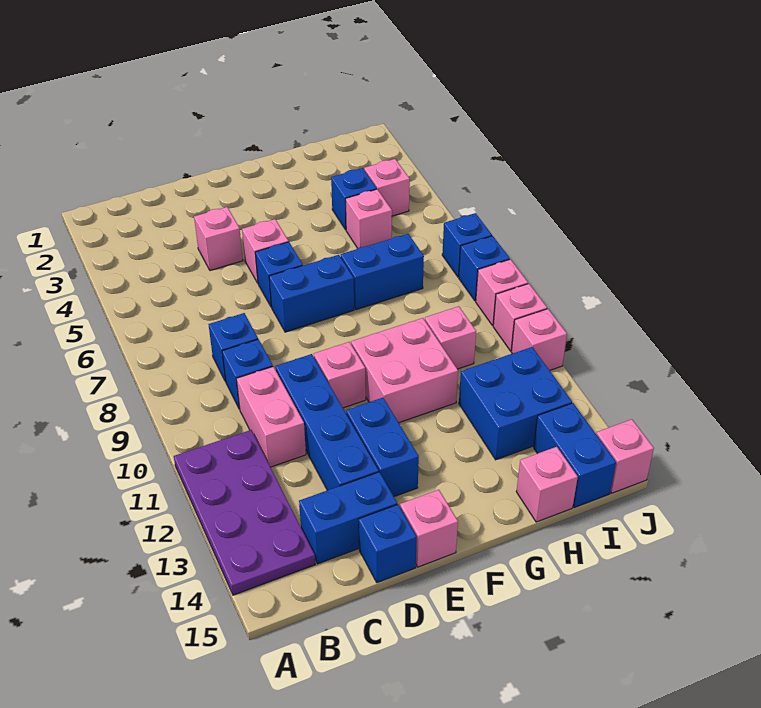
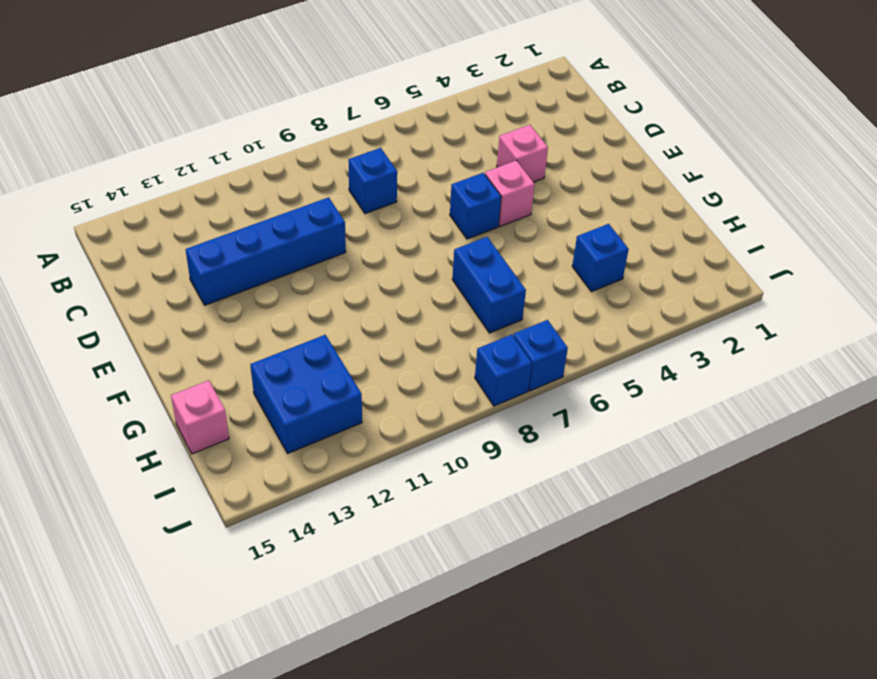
none -> purple plate A11:B14 level 1
none -> blue brick C9 level 1
none -> pink brick C10:C11 level 1

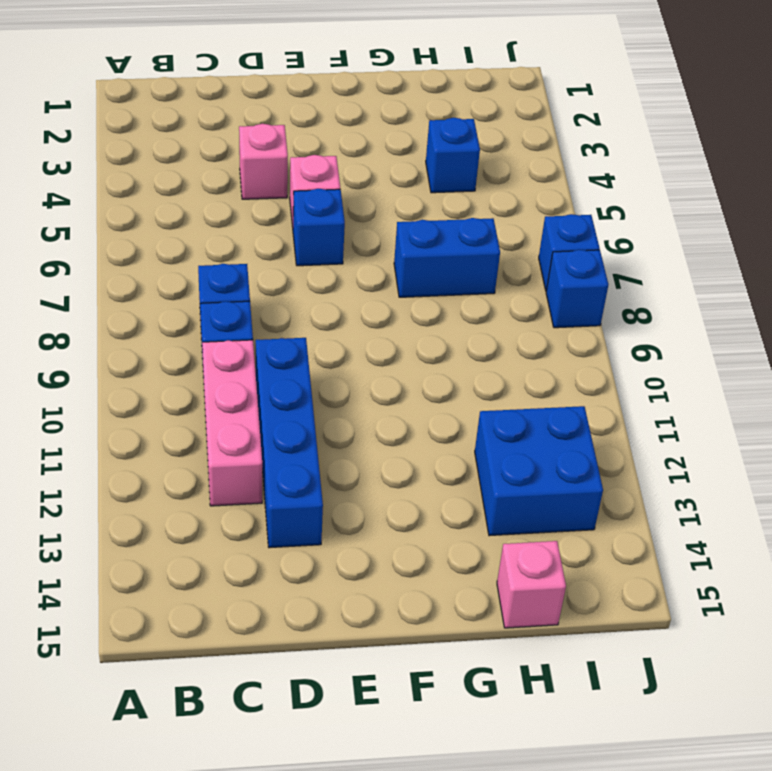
pink brick C10:C12 level 1 -> pink brick C10:C11 level 1
none -> purple plate A11:B14 level 1
none -> blue brick C14:D14 level 1
none -> blue brick D15 level 1

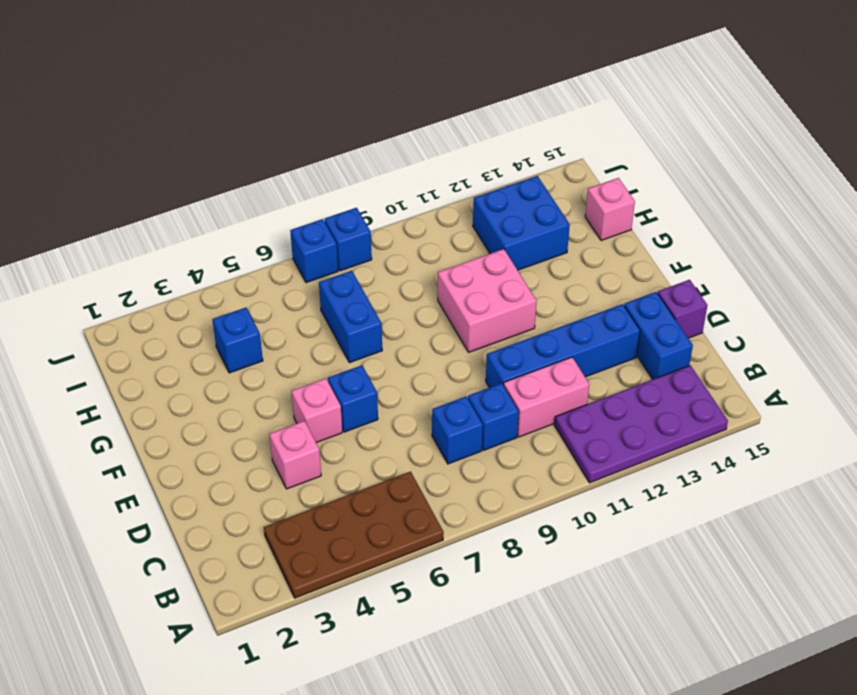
brown plate A3:B6 level 1 -> none
purple brick D15 level 1 -> blue brick D15 level 1
none -> blue brick E7:F7 level 1
none -> pink brick E10 level 1
none -> blue brick E12:E13 level 1

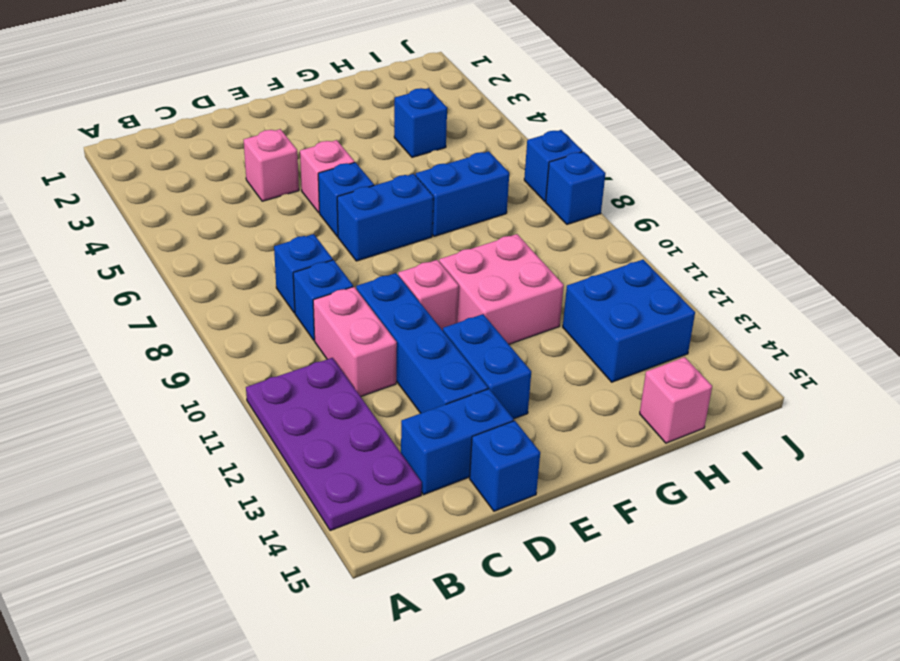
none -> pink brick E15 level 1
none -> pink brick H5 level 1
none -> pink brick H10 level 1

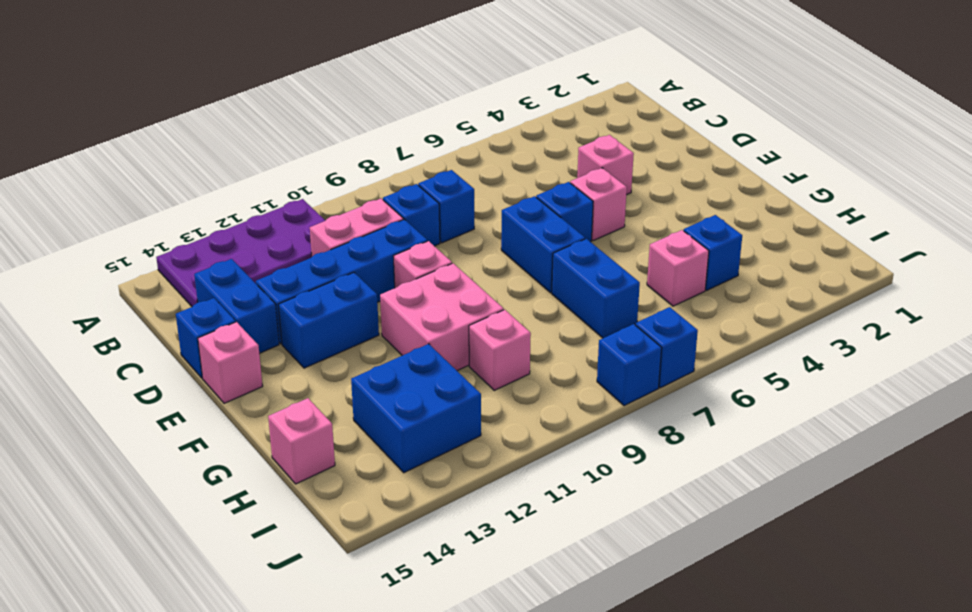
none -> pink brick I4 level 1
none -> blue brick I14:I15 level 1
none -> pink brick J9 level 1

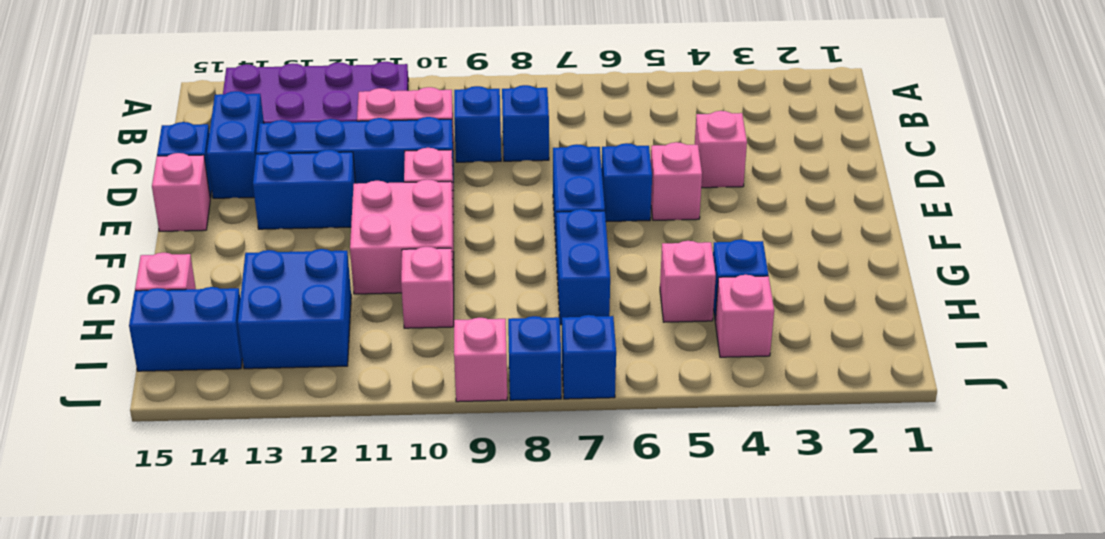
none -> pink brick J10 level 1
none -> pink brick J11 level 1
none -> pink brick J15 level 1

